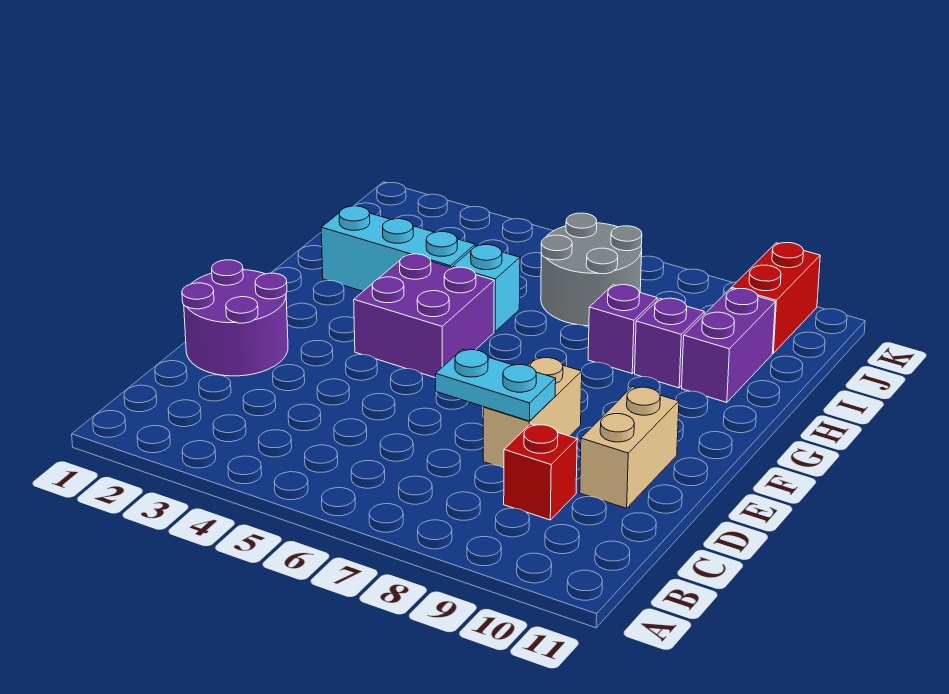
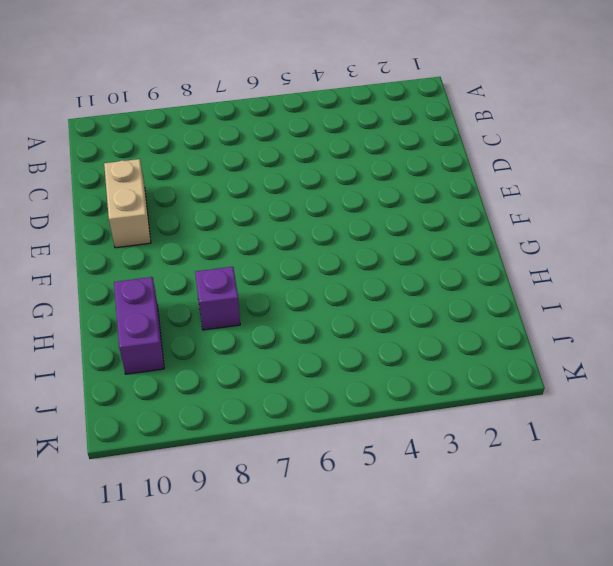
none -> red brick C9 level 1
none -> purple round brick D1:E2 level 1
none -> tan brick D8:E8 level 1

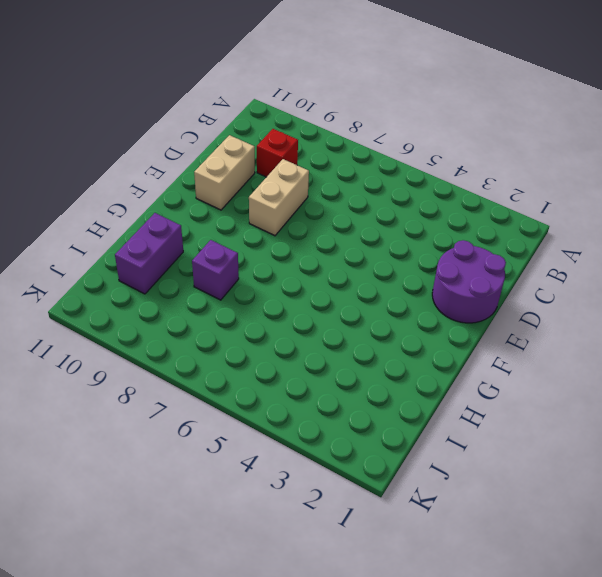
none -> purple brick F4:G5 level 1
none -> cyan brick H2:H4 level 1
none -> cyan brick H5 level 1

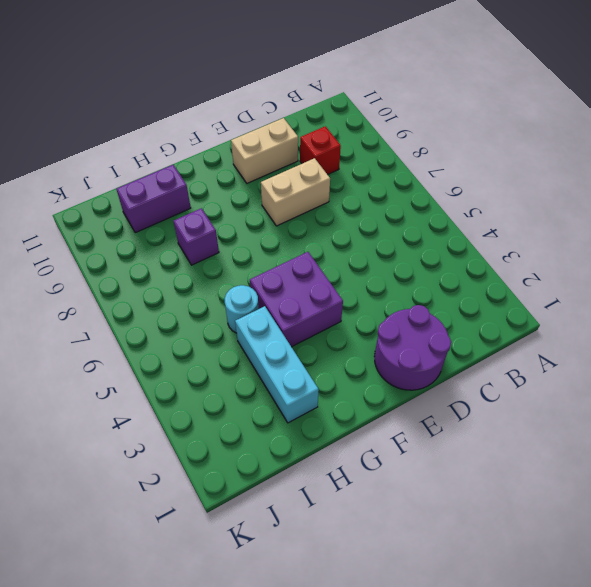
cyan round brick H5 level 1 -> cyan brick H5 level 1
none -> purple brick H9 level 1
none -> grey round brick I6:J7 level 1
none -> red brick J10:K10 level 1

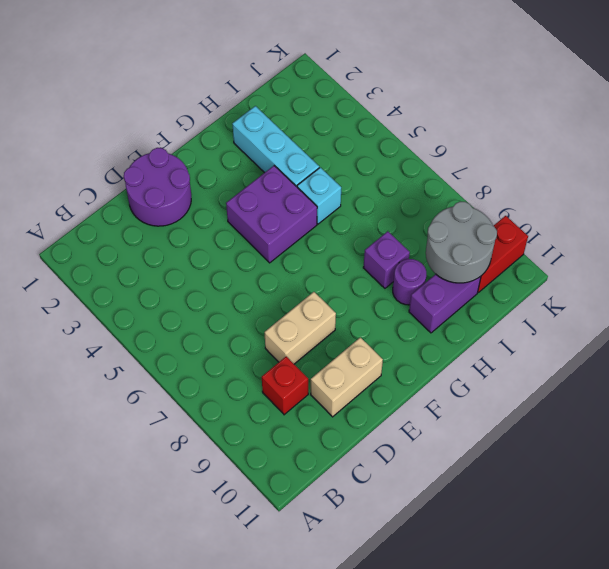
purple round brick H9 level 1 -> purple brick H9 level 1
grey round brick I9:J10 level 2 -> grey round brick I6:J7 level 1
none -> cyan plate D7:D8 level 2

